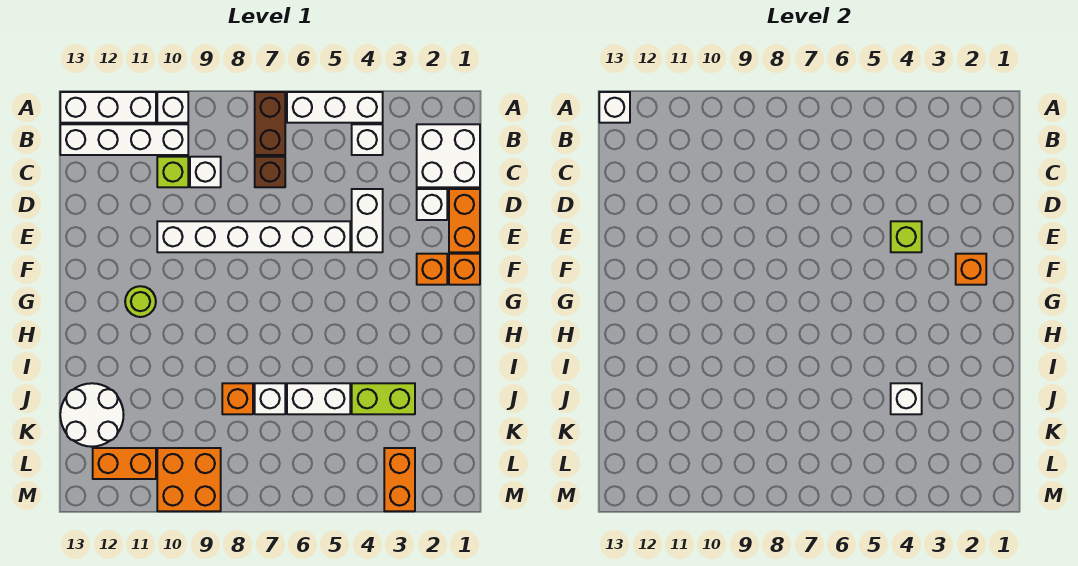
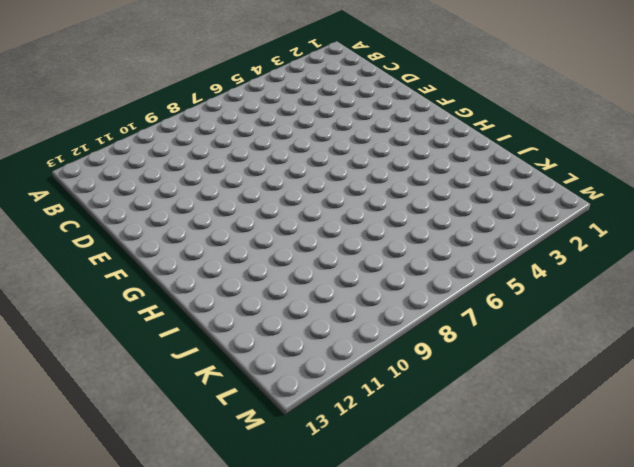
none -> white brick A4:A6 level 1
none -> brown brick A7:B7 level 1
none -> white brick A10 level 1

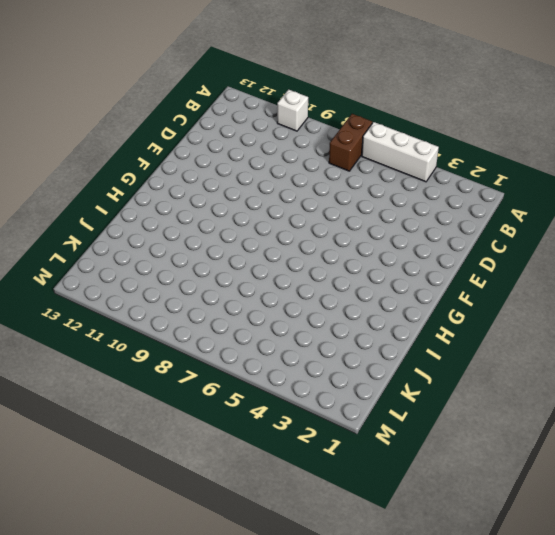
none -> white brick A11:A13 level 1
none -> white brick B1:C2 level 1
none -> white brick B4 level 1

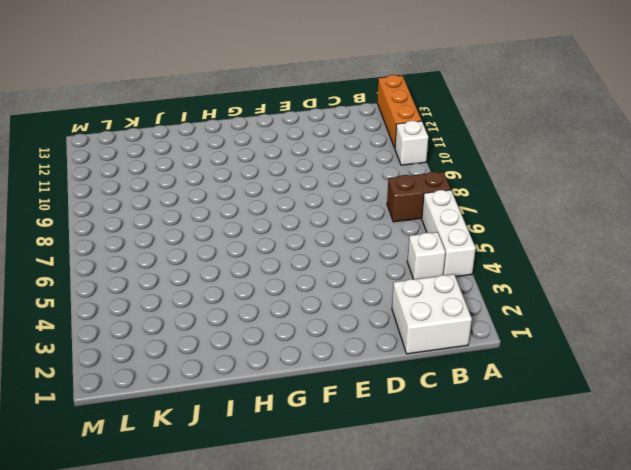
orange brick A11:A13 level 1 -> white brick A11:A13 level 1
none -> white brick B10:B13 level 1
none -> brown brick C7 level 1
none -> white brick C9 level 1

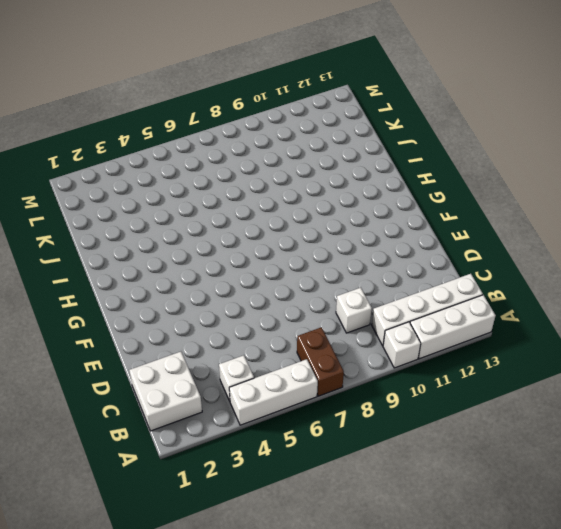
none -> brown brick C7 level 1
none -> lime brick C10 level 1
none -> orange brick D1:E1 level 1

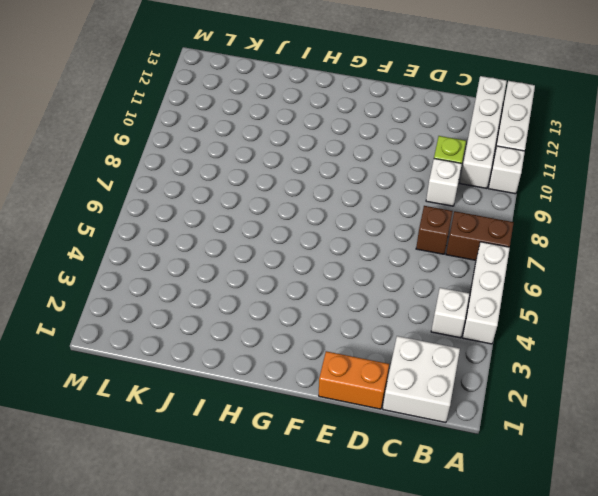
none -> white brick D2 level 1
none -> white brick D4:E4 level 1
none -> white brick E5:E10 level 1

